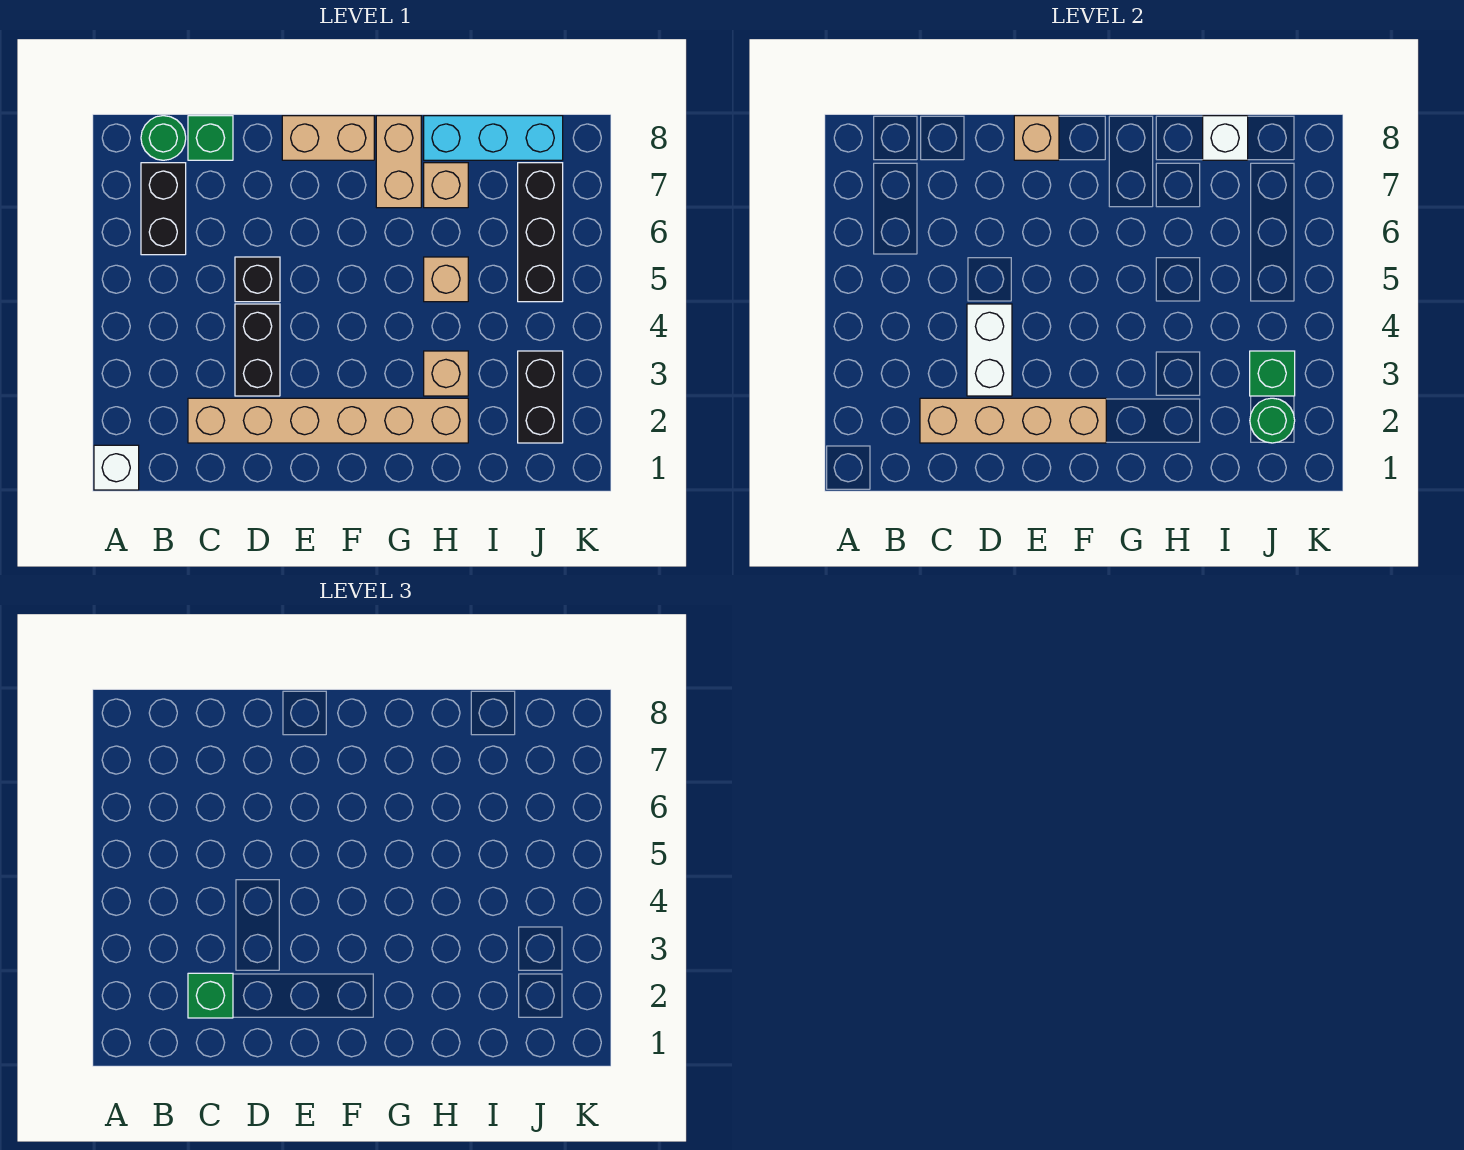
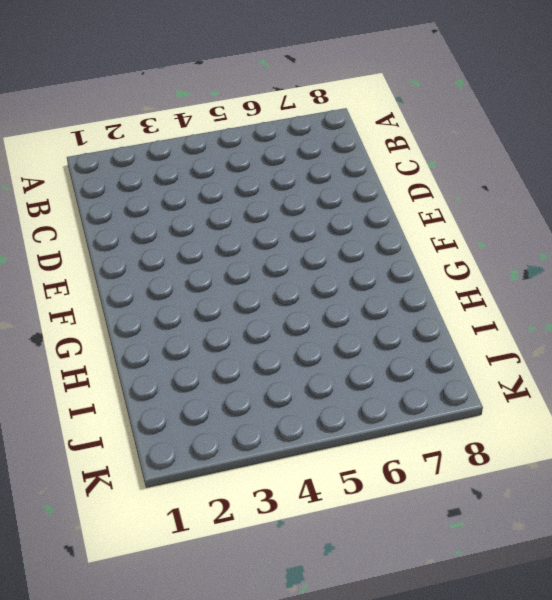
none -> white brick A1 level 1
none -> black brick B6:B7 level 1
none -> green round brick B8 level 1

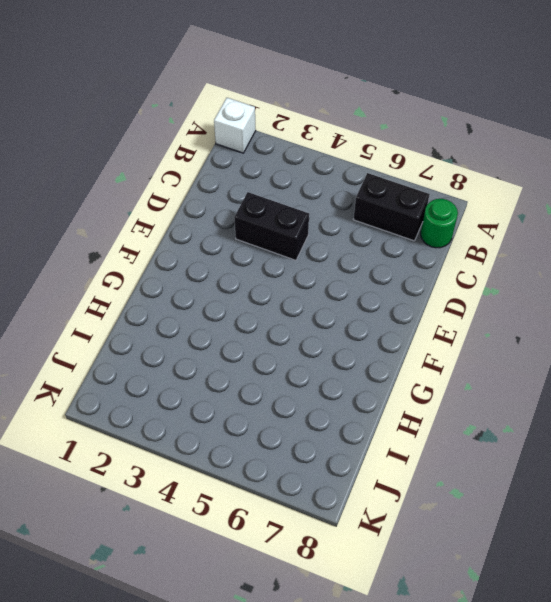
none -> tan brick C2:H2 level 1
none -> green brick C8 level 1
none -> black brick D5 level 1

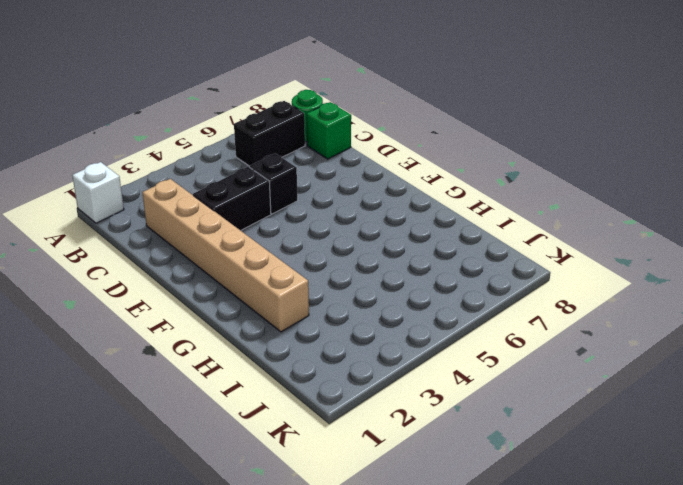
none -> tan brick E8:F8 level 1
none -> tan brick G7:G8 level 1
none -> tan brick H3 level 1

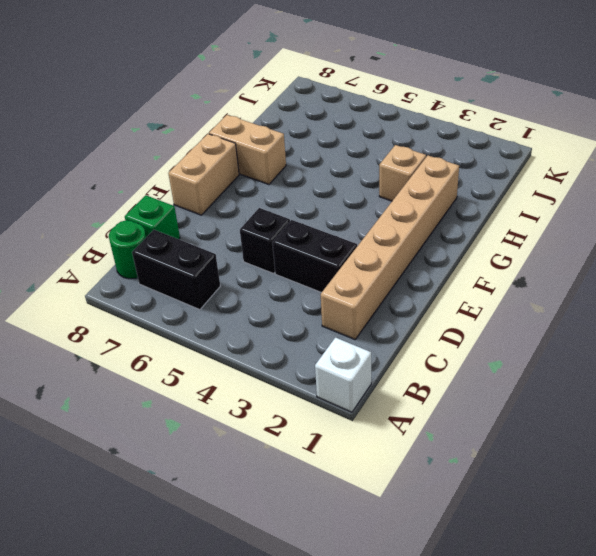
none -> tan brick H5 level 1
none -> tan brick H7 level 1
none -> cyan brick H8:J8 level 1

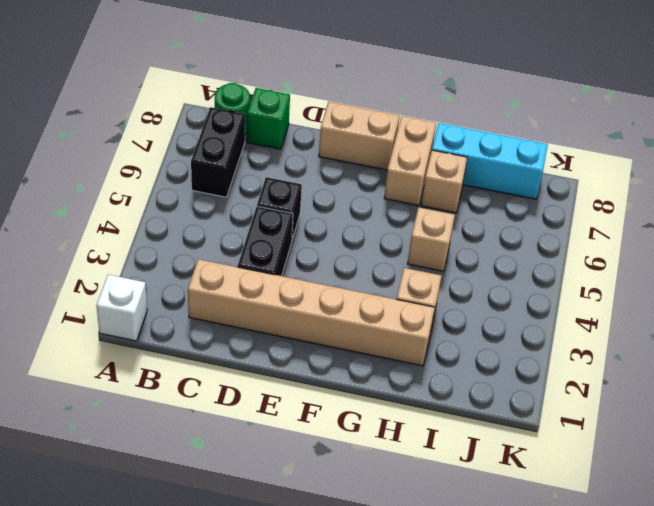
none -> black brick J2:J3 level 1
none -> black brick J5:J7 level 1
none -> tan brick C2:F2 level 2

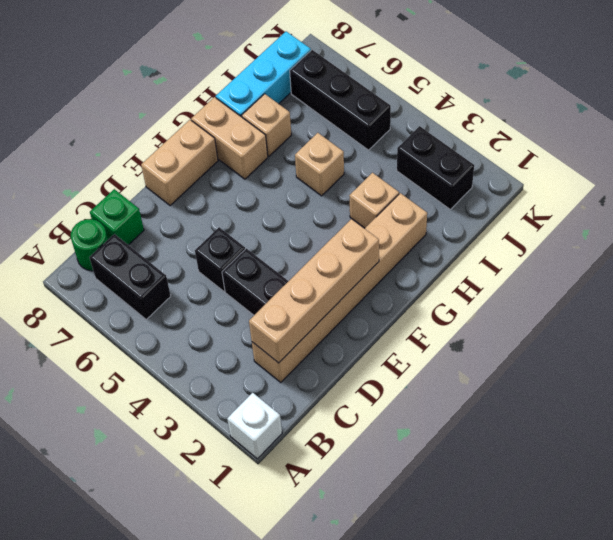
none -> white brick D3:D4 level 2
none -> tan brick E8 level 2
none -> white brick I8 level 2

